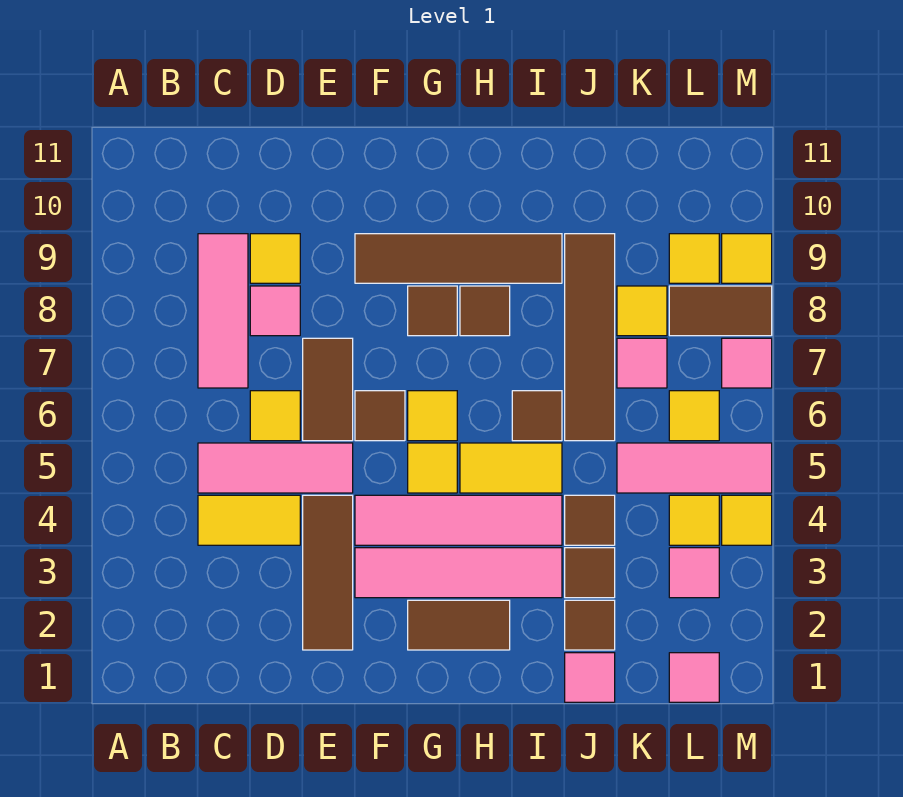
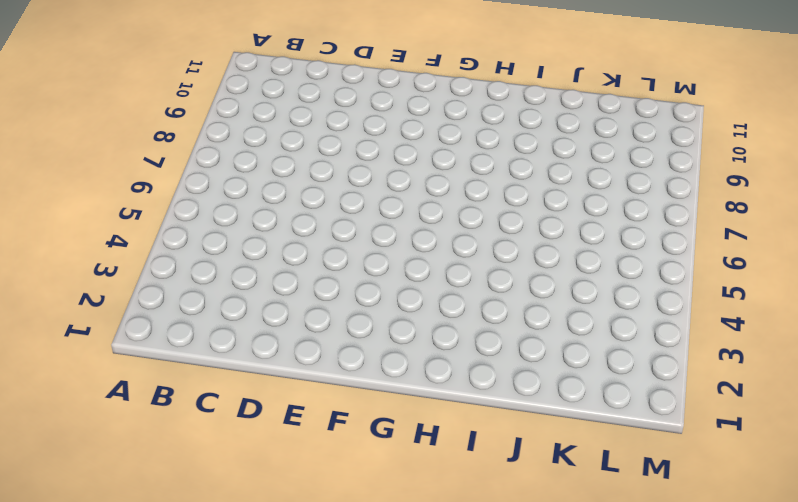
none -> yellow tile C4:D4 level 1
none -> pink tile C5:E5 level 1
none -> pink tile C7:C9 level 1
none -> yellow tile D6 level 1

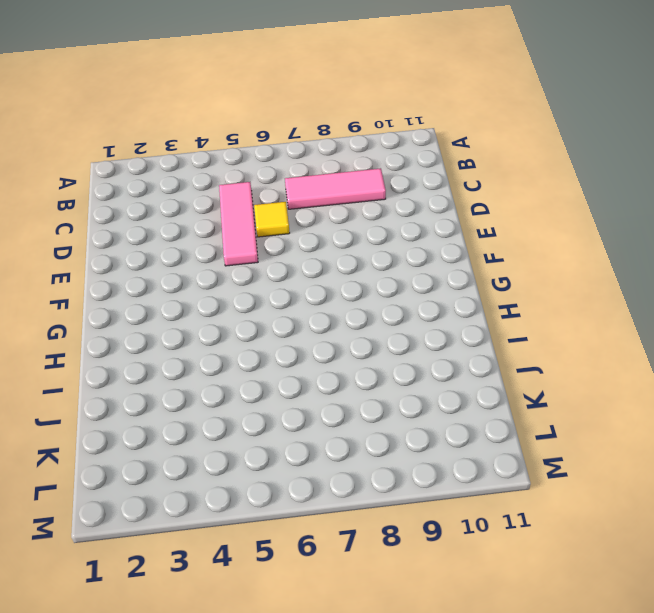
none -> yellow tile C4:D4 level 1
none -> pink tile D8 level 1
none -> yellow tile D9 level 1
none -> brown tile E2:E4 level 1

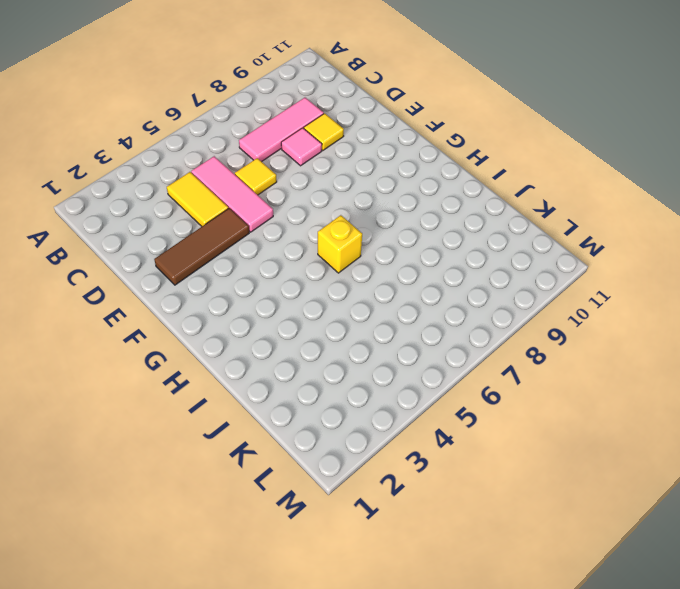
yellow brick H6 level 1 -> none
none -> brown tile E6:E7 level 1
none -> pink tile F3:I3 level 1
none -> pink tile F4:I4 level 1
none -> brown tile F6 level 1

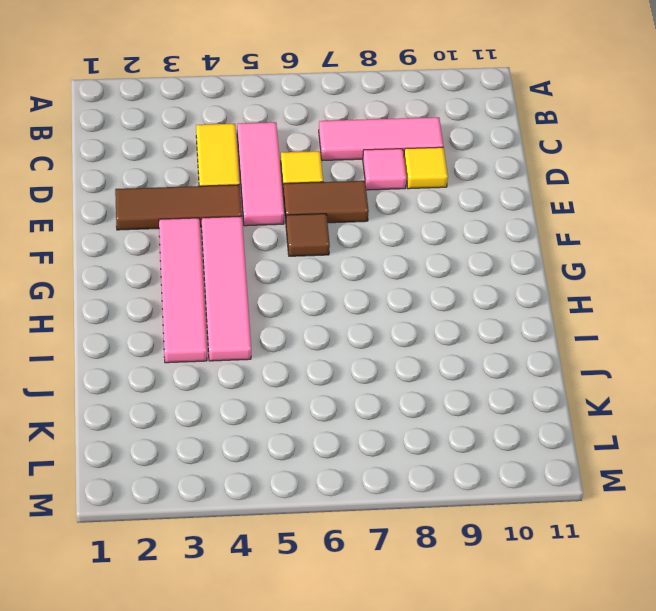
none -> brown tile F9:I9 level 1
none -> brown tile G2:H2 level 1
none -> yellow tile G5 level 1
none -> yellow tile G6 level 1

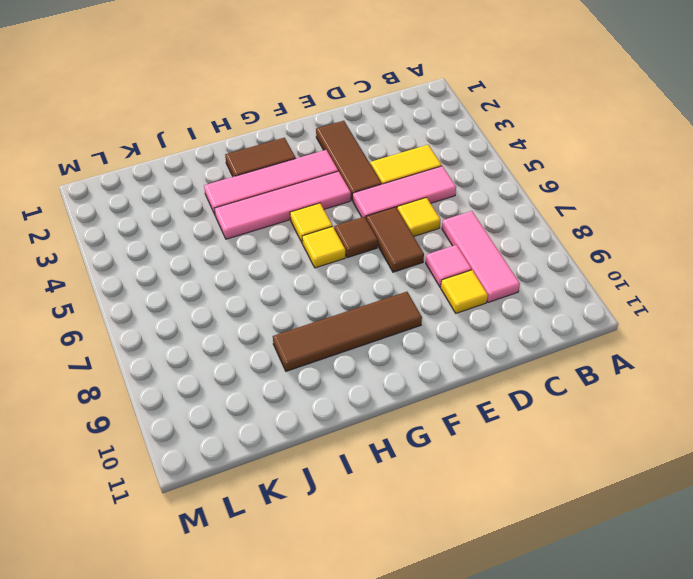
none -> brown tile G8 level 1
none -> yellow tile H5:I5 level 1
none -> brown tile H8 level 1
none -> brown tile I6 level 1

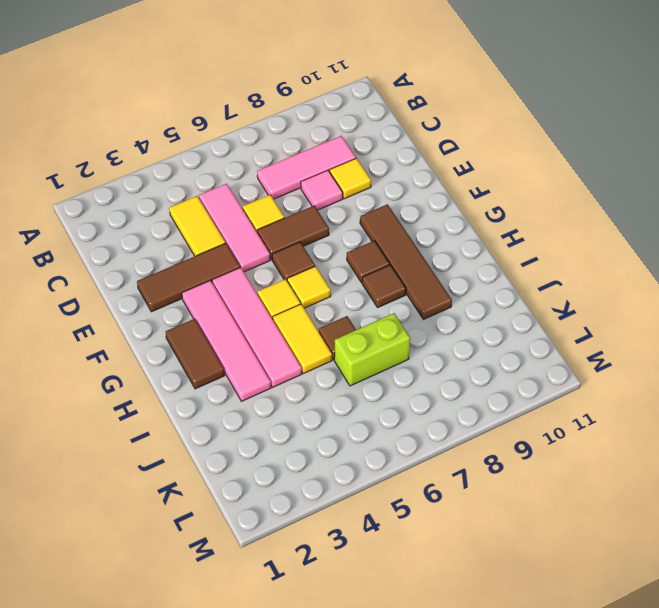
lime brick J6:J7 level 1 -> brown tile J6:J9 level 1
none -> pink tile J1 level 1
none -> brown tile J2 level 1
none -> brown tile J3 level 1
none -> brown tile J4 level 1

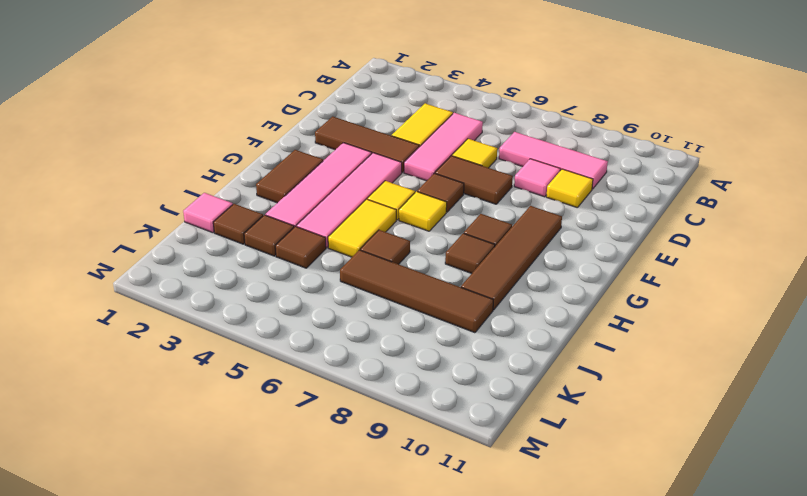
none -> pink tile K5:M5 level 1
none -> pink tile K7 level 1
none -> yellow tile K8 level 1
none -> pink tile L1 level 1

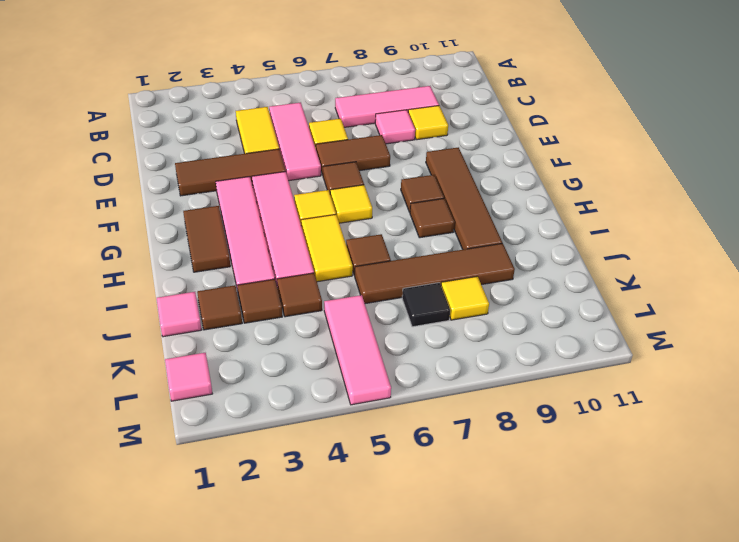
black tile K7 level 1 -> pink tile K7 level 1
none -> pink tile L3 level 1
none -> yellow tile L4 level 1
none -> yellow tile L6 level 1
none -> brown tile L8:M8 level 1

